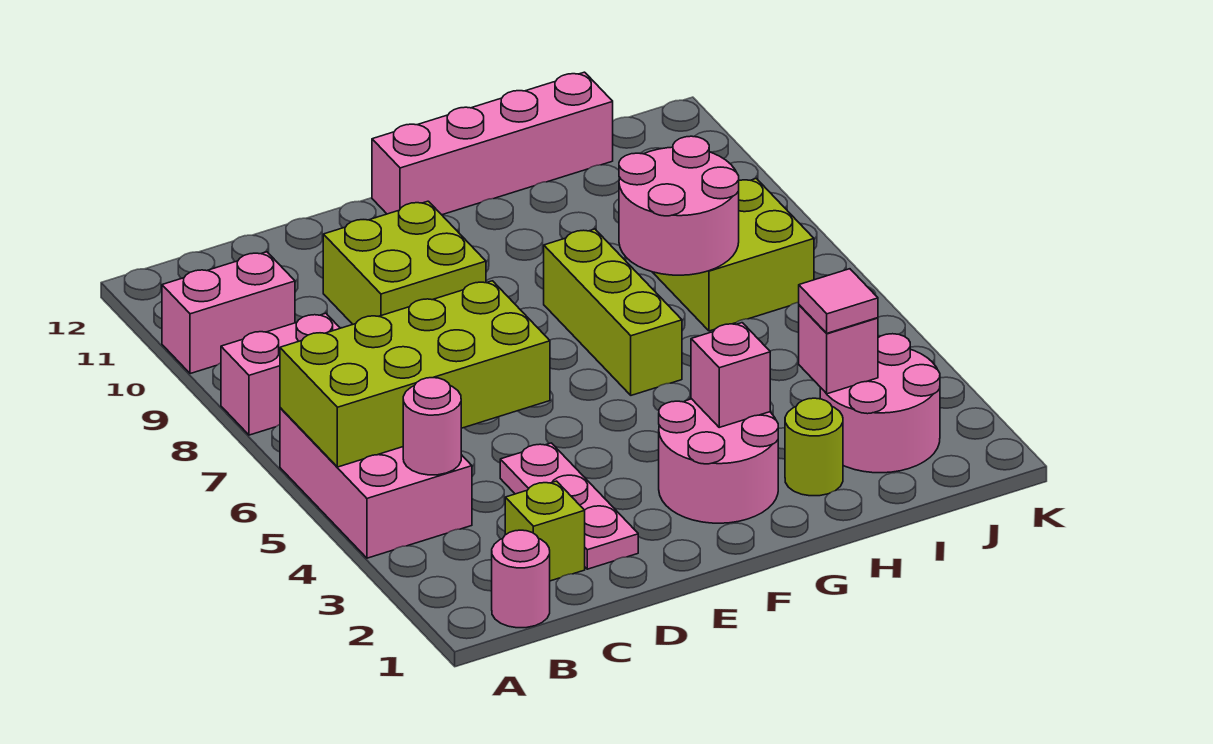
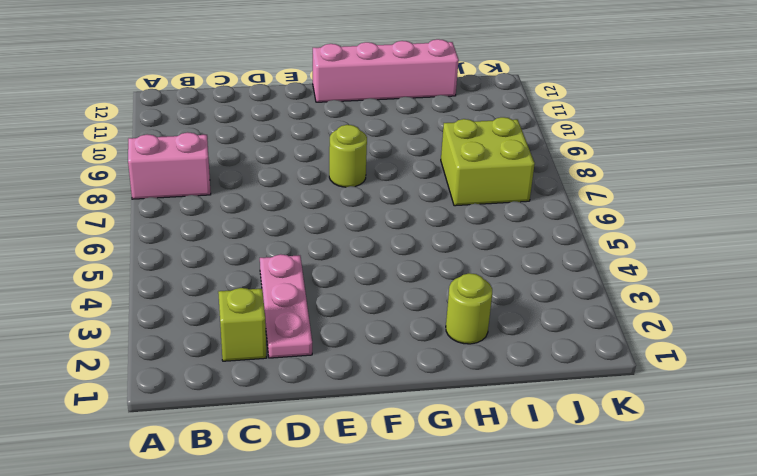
lime round brick F8 level 1 -> none
none -> pink brick A4:B6 level 1
none -> pink brick A10:B10 level 1
none -> pink round brick B1 level 1

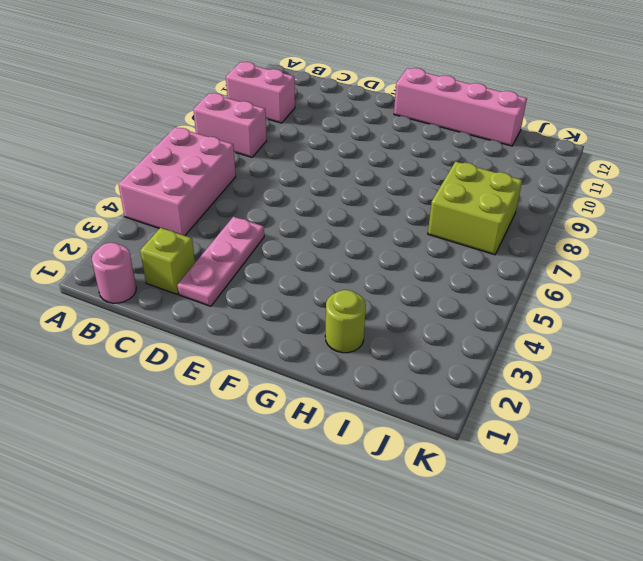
none -> lime brick D9:E10 level 1
none -> pink round brick F2:G3 level 1
none -> lime brick G6:G8 level 1

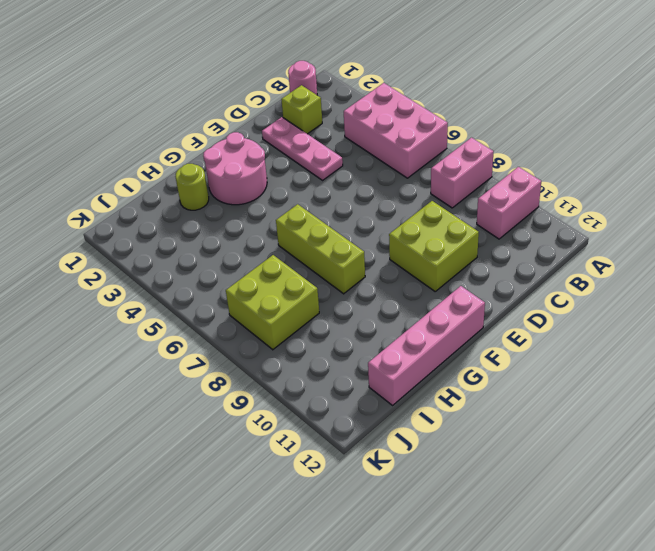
none -> pink round brick I2:J3 level 1
none -> lime brick A5:D6 level 2
none -> pink round brick B4 level 2

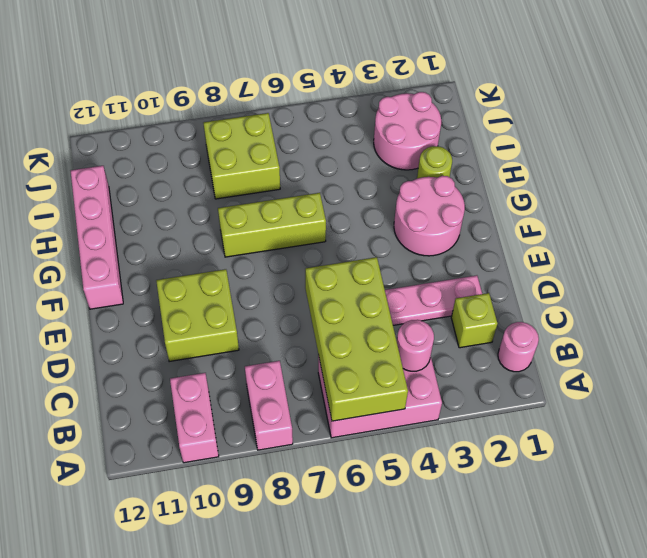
none -> pink brick G3 level 2
none -> pink round brick H7:I8 level 2
none -> pink brick I3 level 2

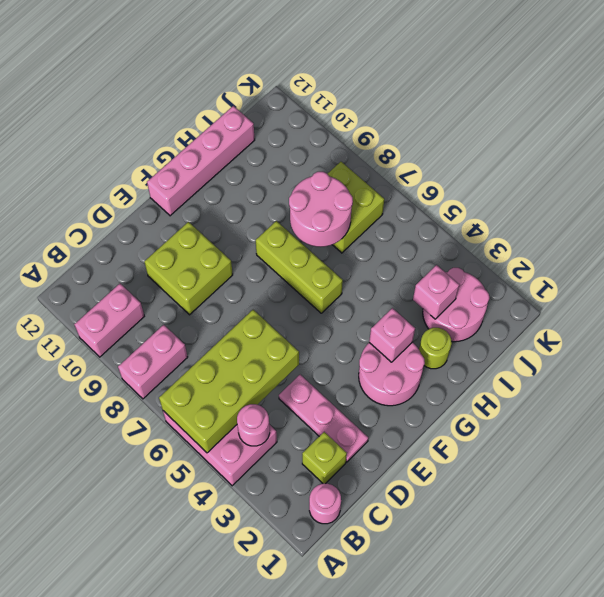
none -> pink tile I3 level 3

